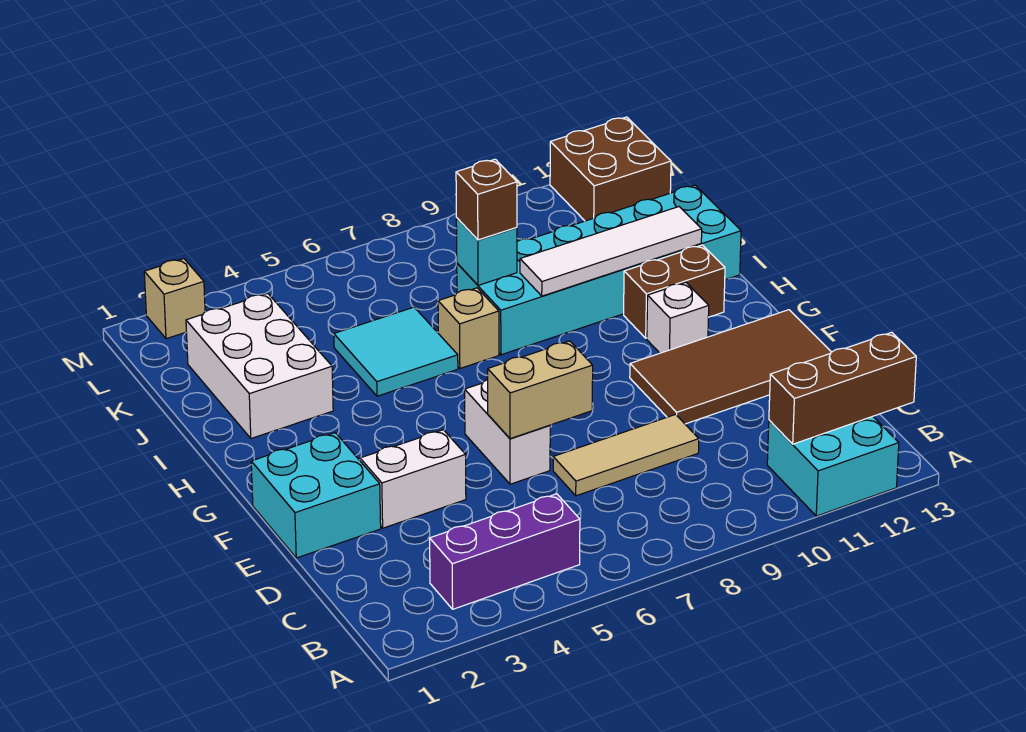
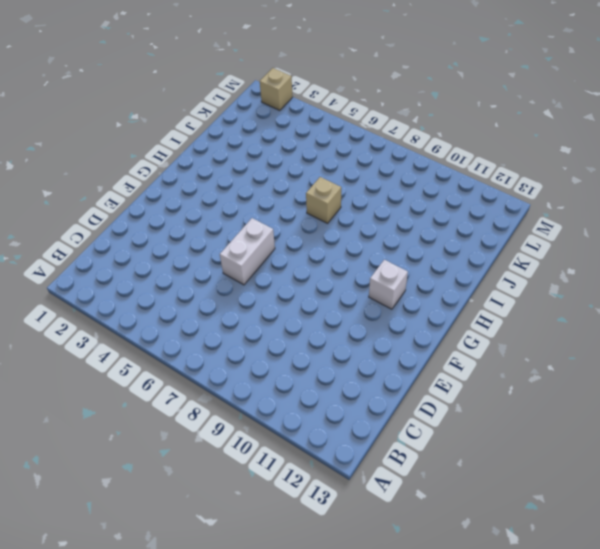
none -> cyan brick A11:B12 level 1
none -> purple brick B3:B5 level 1
none -> tan tile D7:D9 level 1

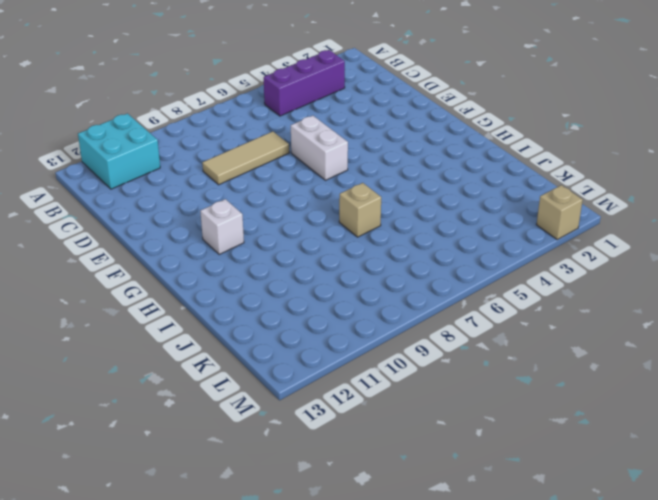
none -> cyan brick E1:F2 level 1
none -> white brick E3:E4 level 1
none -> brown tile E10:F13 level 1

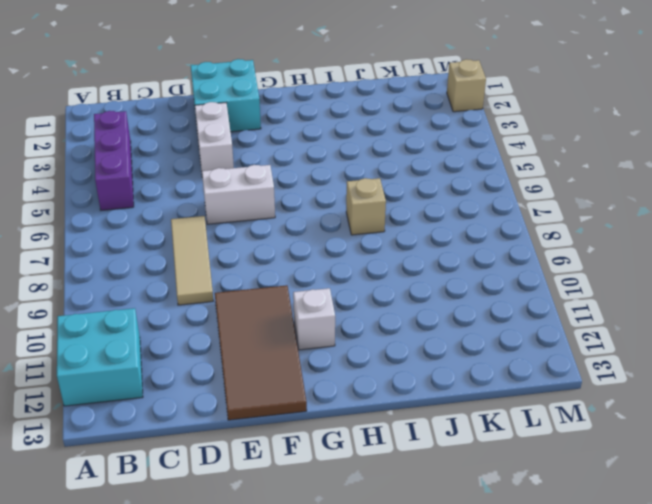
none -> brown brick H11:H12 level 1
none -> white brick I2:K3 level 1
none -> cyan tile I5:J6 level 1

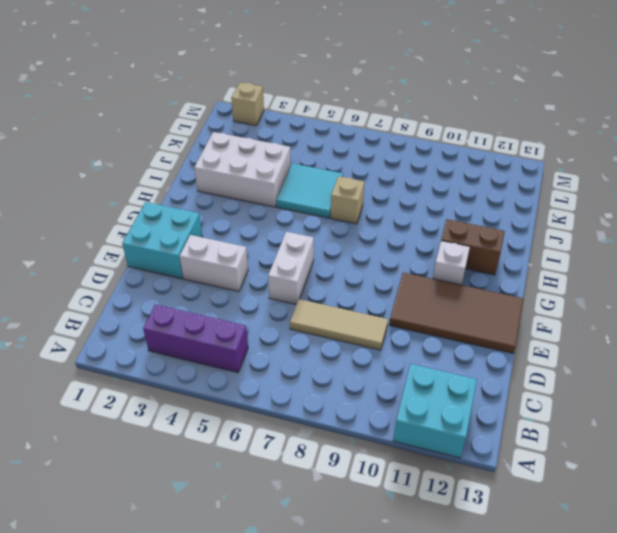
white brick I2:J4 level 1 -> white brick I2:K3 level 1
none -> cyan brick I8:J13 level 1
none -> brown brick L12:M13 level 1
none -> brown brick B11:B13 level 2

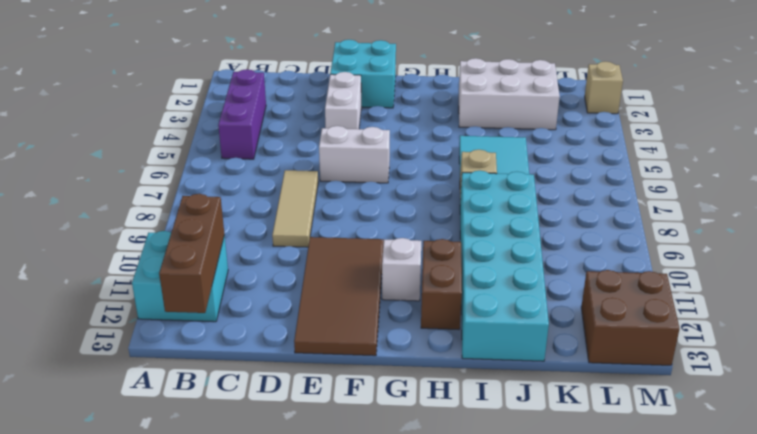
none -> tan brick E6:E7 level 2
none -> white tile I9:I12 level 2
none -> cyan brick J8 level 2

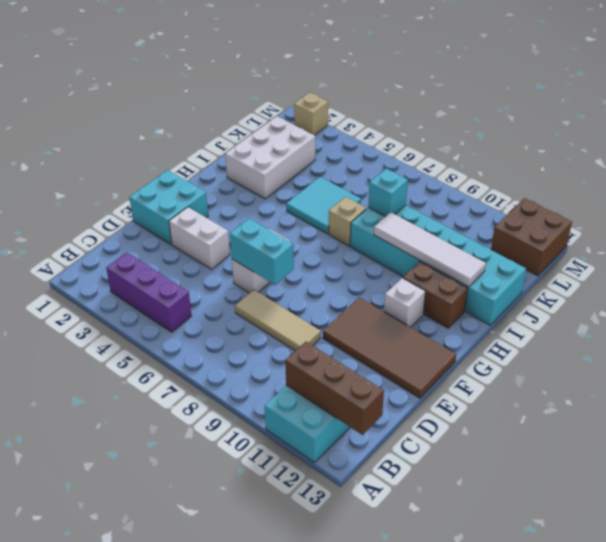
cyan brick E6:E7 level 2 -> tan brick E6:E7 level 2
none -> brown brick J8 level 3

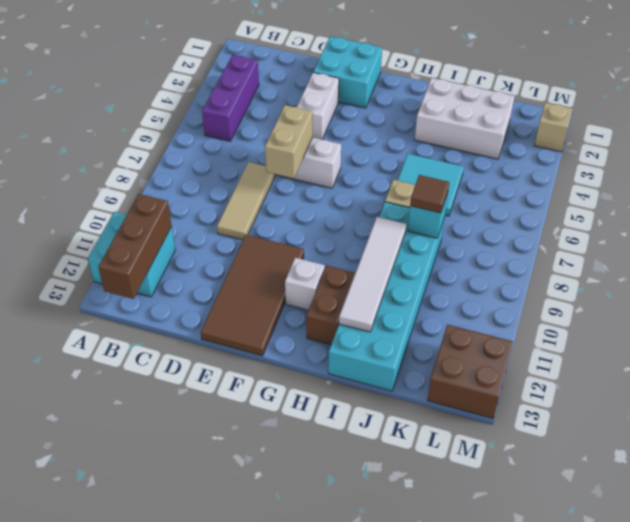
brown tile J8 level 3 -> brown brick J8 level 3

